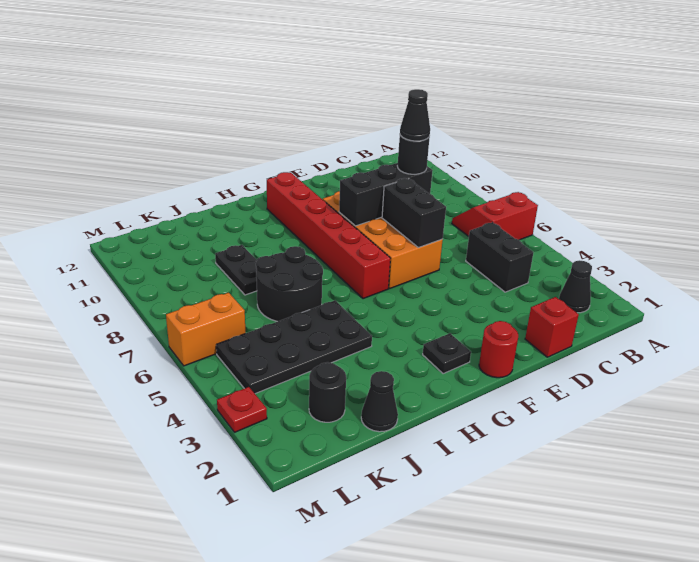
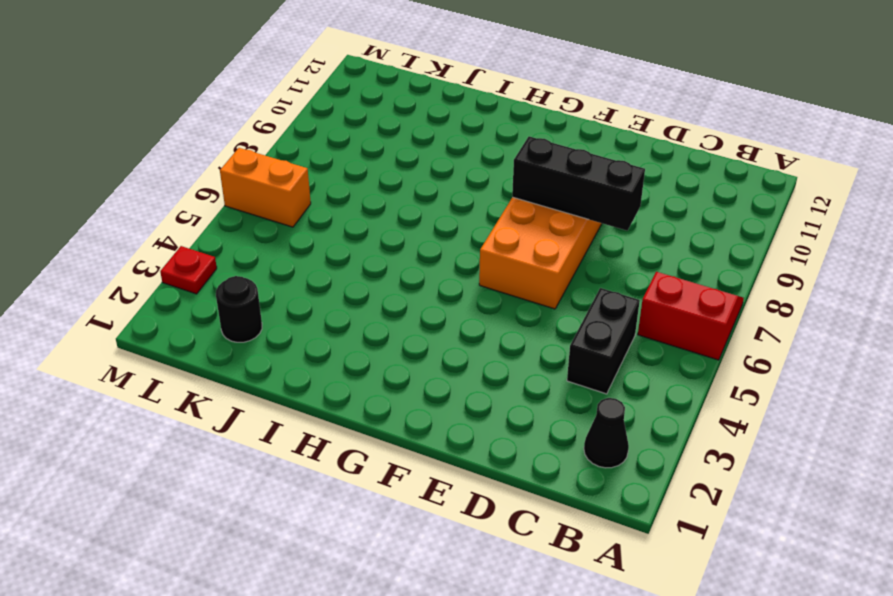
none -> red brick D1 level 1
none -> red round brick F1 level 1
none -> black plate G2 level 1

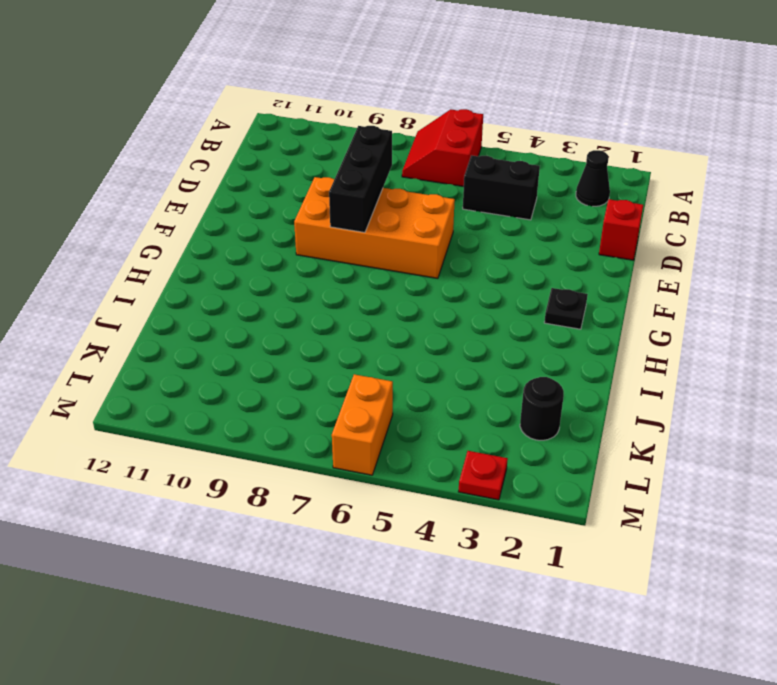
none -> red round brick F1 level 1
none -> red brick G6:G11 level 1
none -> black plate I4:L5 level 1

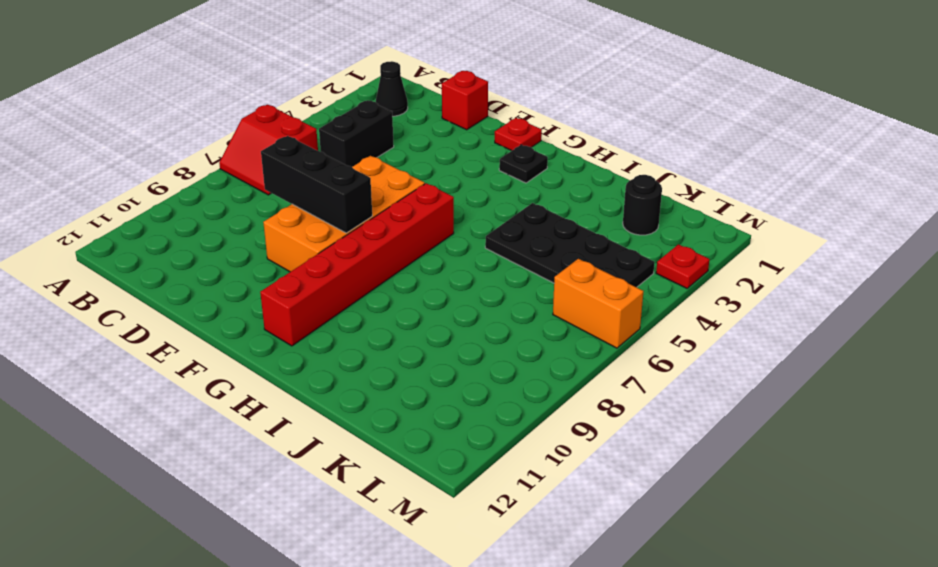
red plate F1 level 1 -> red round brick F1 level 1
none -> black round brick I6:J7 level 1
none -> black cone J1 level 1
none -> black plate J8:J9 level 1

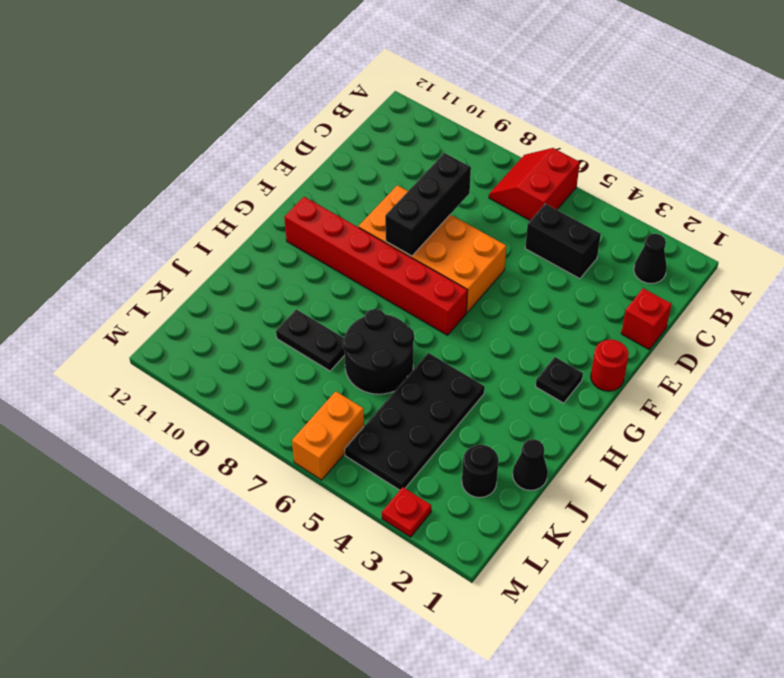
none -> black brick E6:E7 level 2
none -> black round brick D8 level 3
none -> black cone D8 level 4

